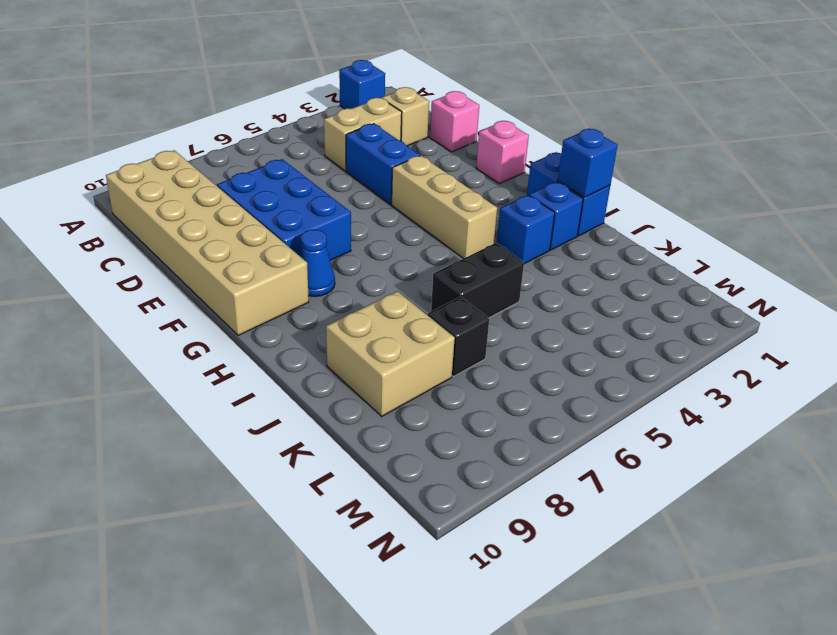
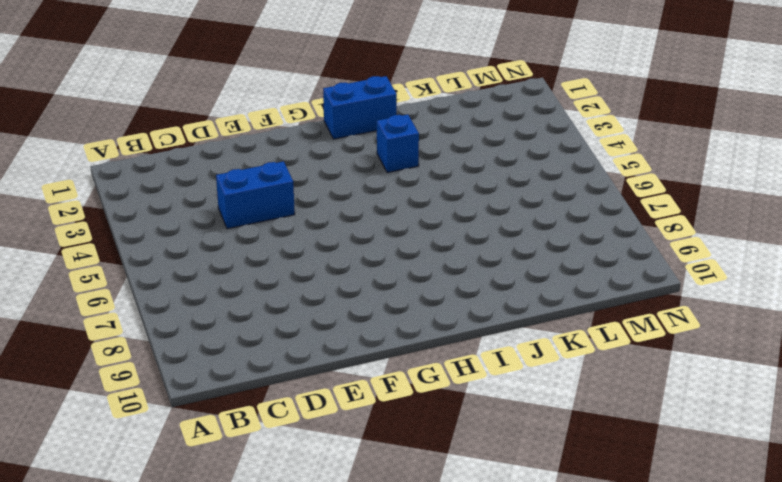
none -> blue brick A2 level 1
none -> tan brick B9:G10 level 1
none -> tan brick C2 level 1

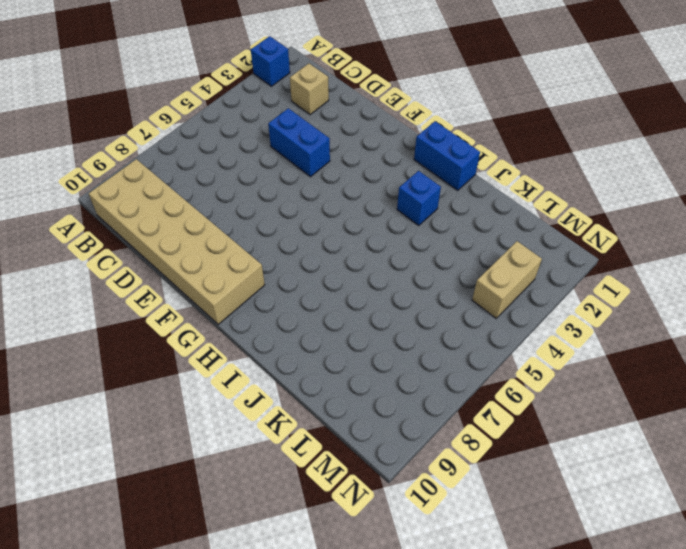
tan brick M3:M4 level 1 -> tan brick C3:C4 level 1
none -> pink brick D1 level 1
none -> blue brick D7:F8 level 1
none -> pink brick F1 level 1

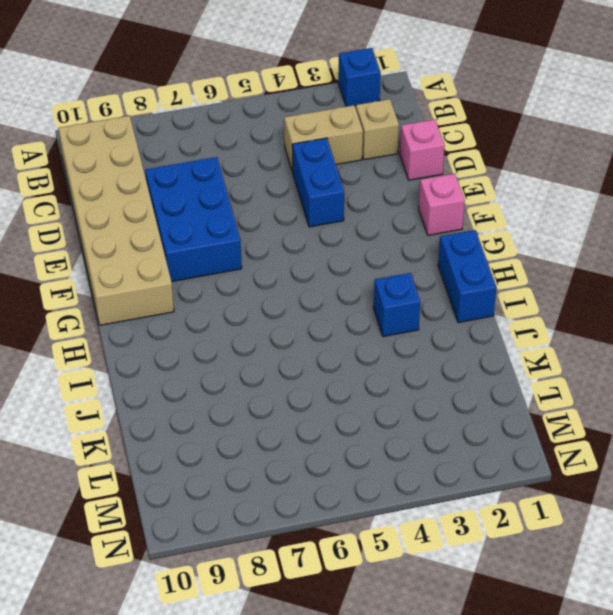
none -> tan brick F4:H4 level 1
none -> blue cone G8 level 1
none -> blue brick I2 level 1

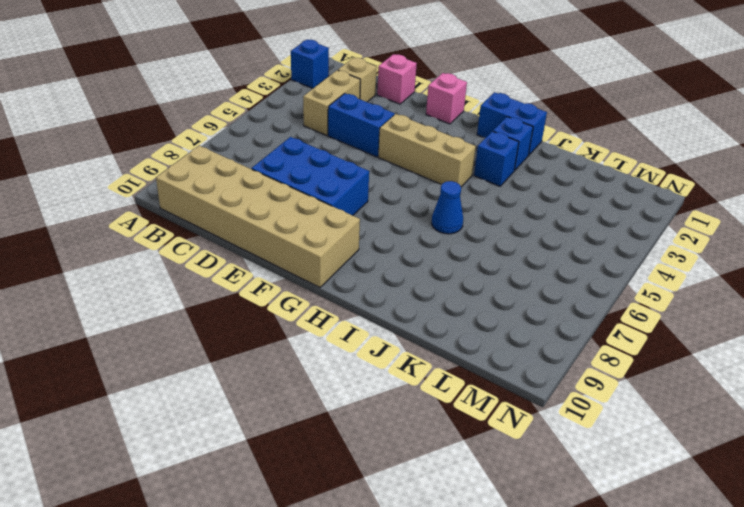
blue cone I6 level 1 -> blue cone G8 level 1
none -> black brick J5:J6 level 1
none -> tan brick J8:K9 level 1
none -> black brick K7 level 1

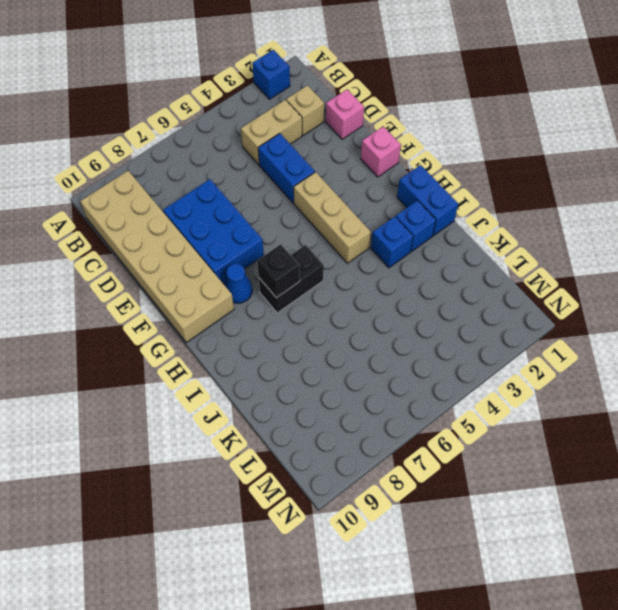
black brick H6:H7 level 1 -> black brick J5:J6 level 1
black brick H7 level 2 -> black brick K7 level 1
none -> tan brick J8:K9 level 1
none -> blue brick I1 level 2

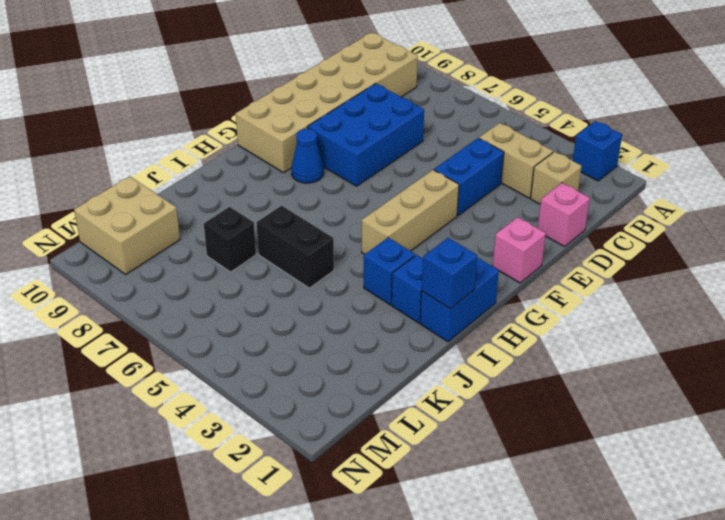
tan brick L9:M10 level 1 -> tan brick J8:K9 level 1

